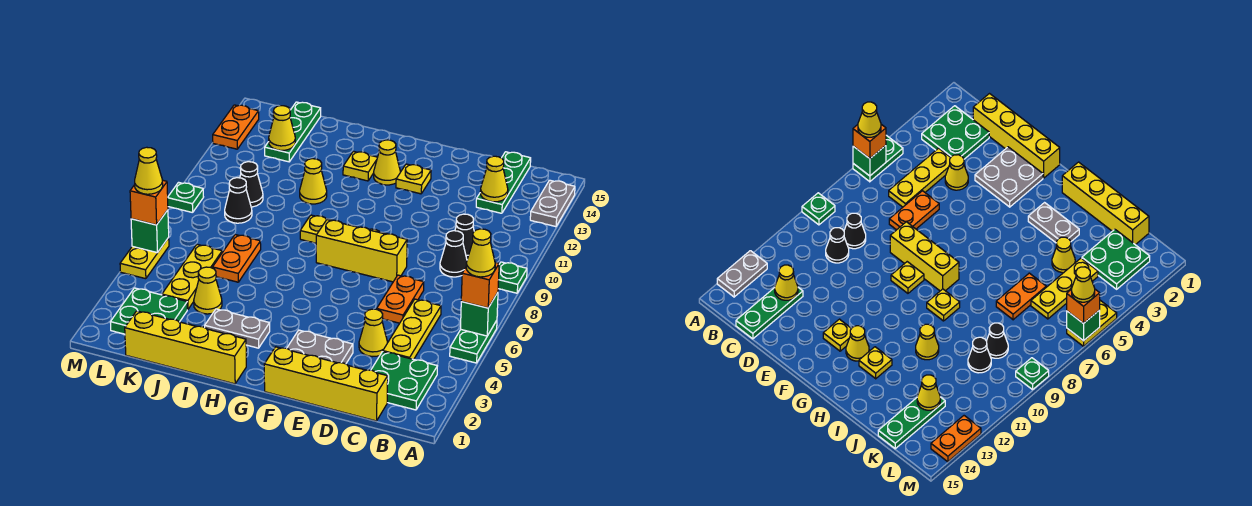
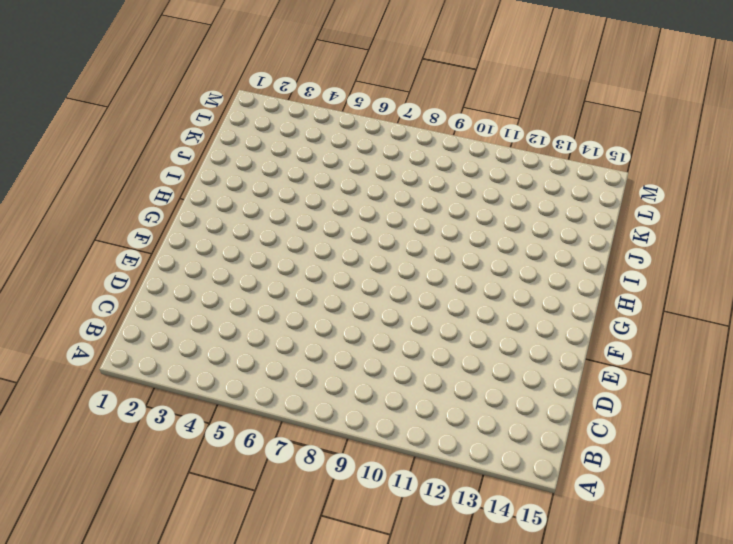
none -> green plate A5:A6 level 1
none -> green plate A9 level 1
none -> grey plate A13:A14 level 1
none -> green plate B2:C3 level 1

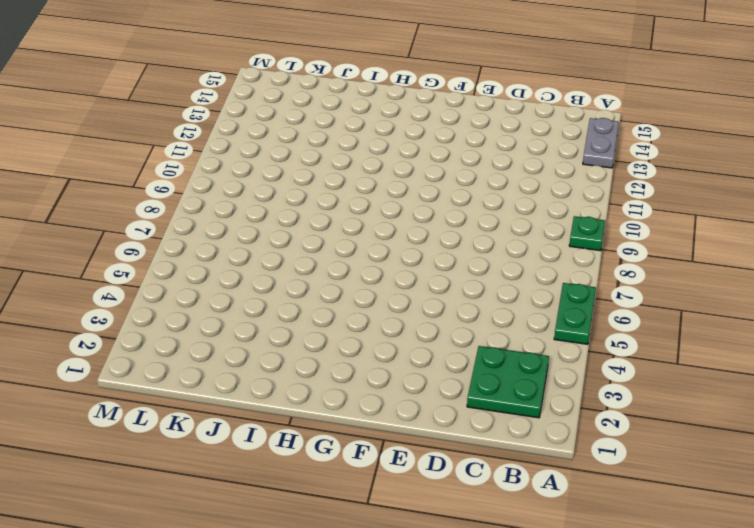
none -> yellow brick C1:F1 level 1
none -> yellow plate C4:C6 level 1
none -> black cone C9 level 1
none -> black cone C10 level 1

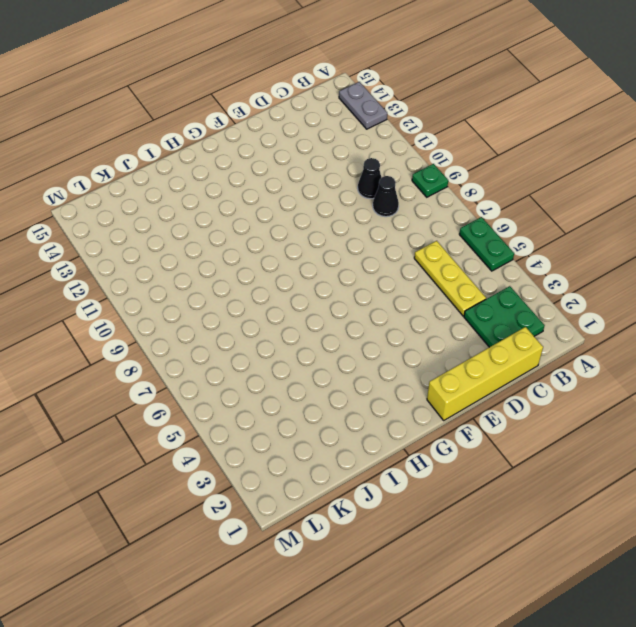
none -> green plate C13:C15 level 1
none -> yellow cone D4 level 1
none -> orange plate D6:D7 level 1
none -> grey plate E2:F3 level 1

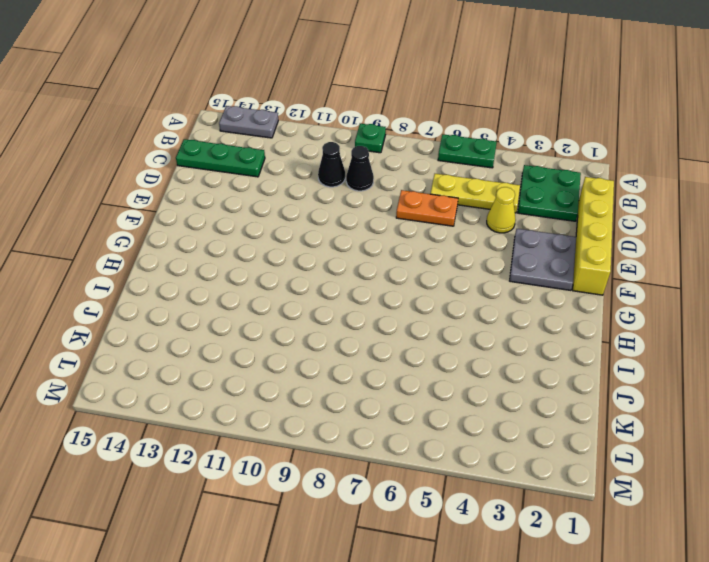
none -> yellow brick E8:G8 level 1
none -> yellow plate F9 level 1
none -> yellow plate F13 level 1
none -> yellow cone G13 level 1

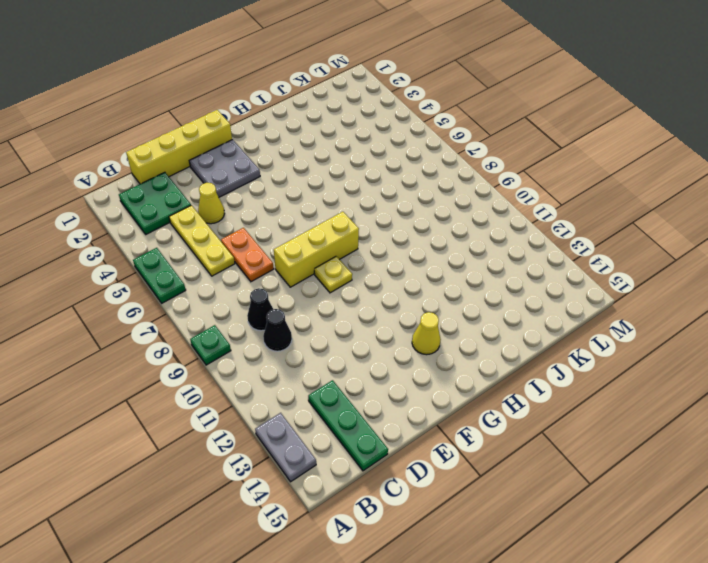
none -> yellow plate F13 level 1
none -> yellow brick H1:K1 level 1
none -> grey plate H3:I3 level 1
none -> yellow plate H9 level 1

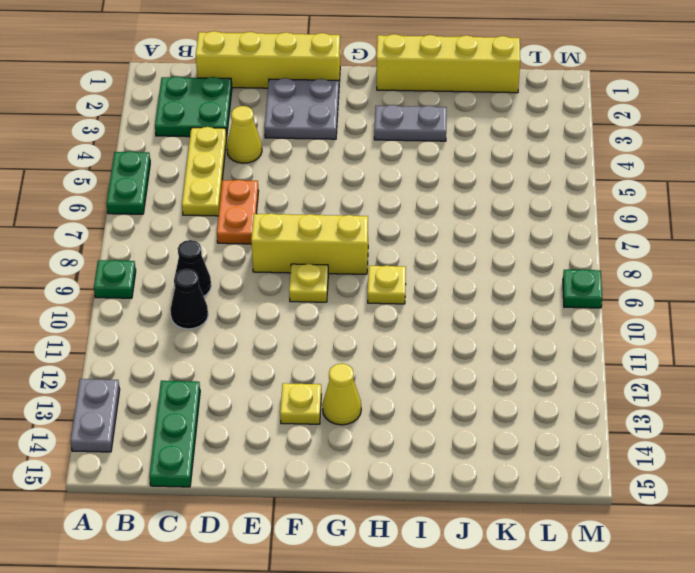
none -> yellow plate H13 level 1
none -> yellow cone I11 level 1
none -> yellow cone J4 level 1
none -> orange plate J6:J7 level 1

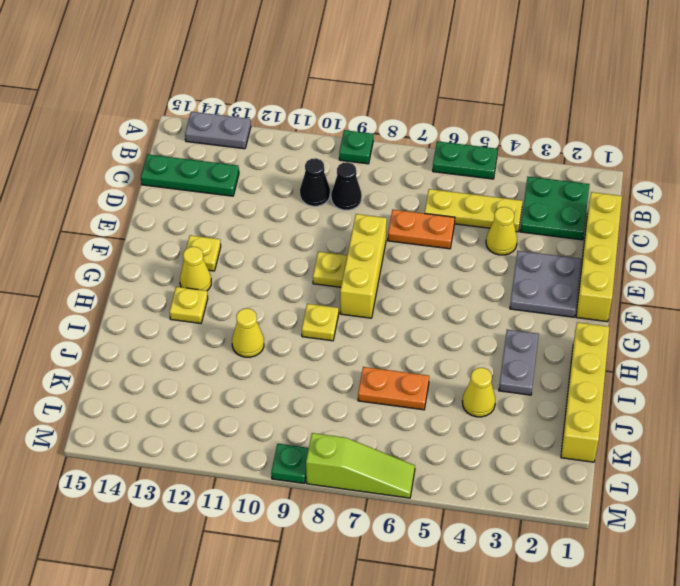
lime slope M6:M8 level 1 top 8 -> yellow plate M5:M6 level 1
none -> green plate K2:L3 level 1
none -> yellow plate K4:K6 level 1
none -> black cone K9 level 1
none -> black cone K10 level 1

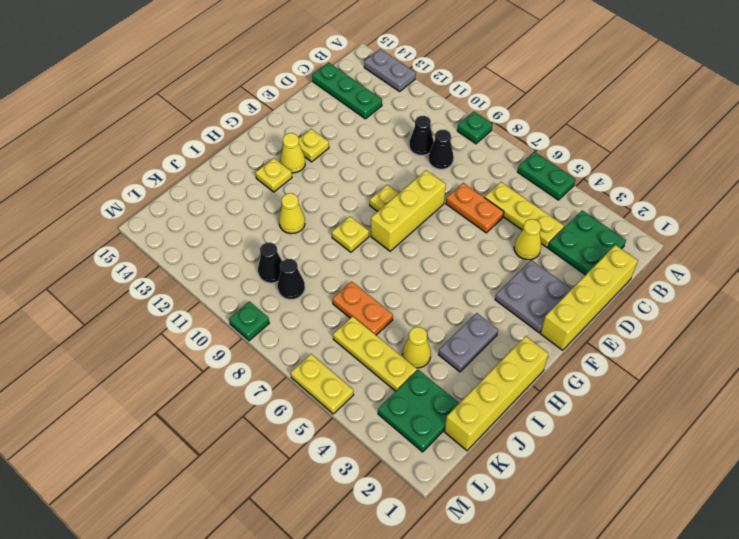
none -> green plate K13:K15 level 1
none -> orange plate M13:M14 level 1
none -> green brick A6 level 2
none -> yellow cone C13 level 2

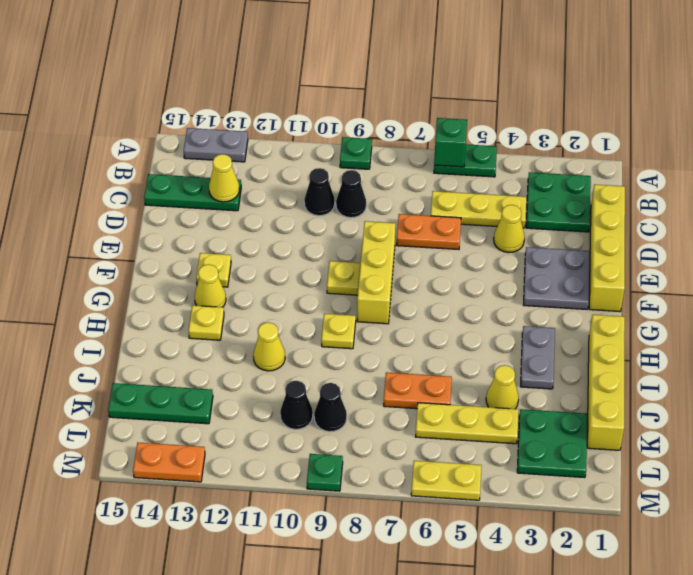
none -> yellow cone K13 level 2
none -> green brick M6 level 2
none -> orange brick A6 level 3
none -> orange brick M6 level 3

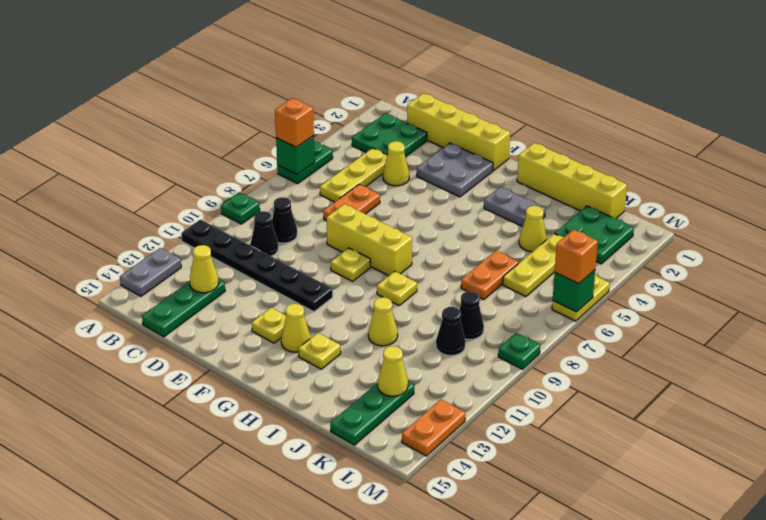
black plate A11:F11 level 1 -> none
none -> yellow cone A6 level 4
none -> yellow cone M6 level 4

